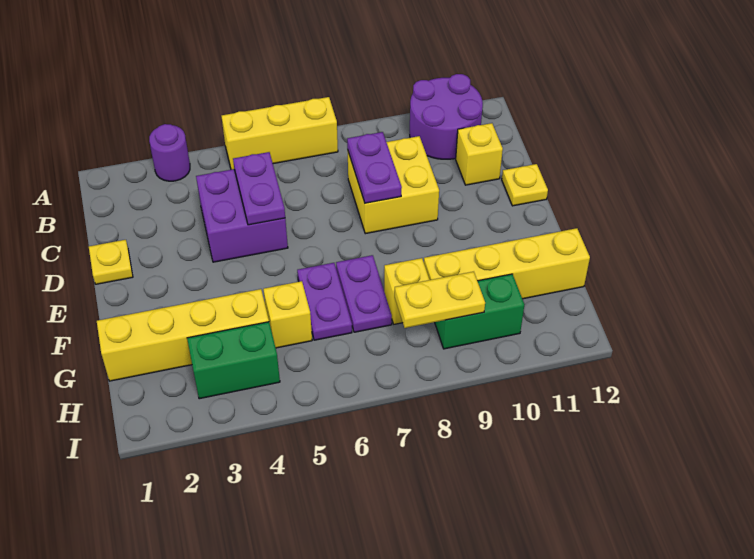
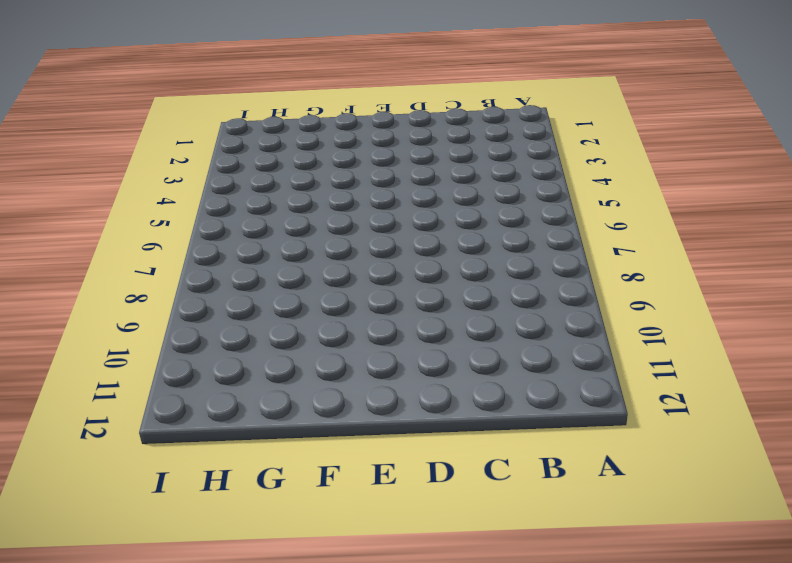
none -> purple round brick A3 level 1
none -> yellow brick A5:A7 level 1
none -> purple round brick A10:B11 level 1

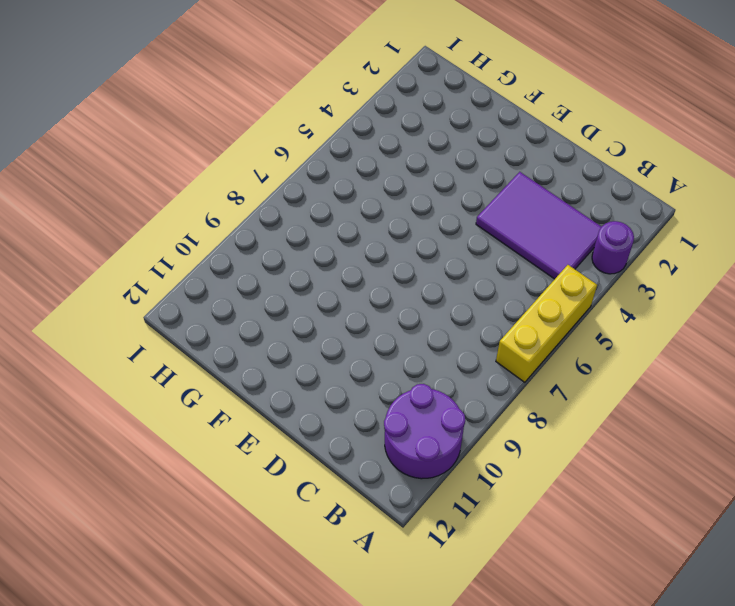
purple tile B3:D4 level 1 -> purple brick C4:D5 level 1
none -> yellow brick C8:D9 level 1
none -> yellow brick C11 level 1
none -> yellow plate D1 level 1

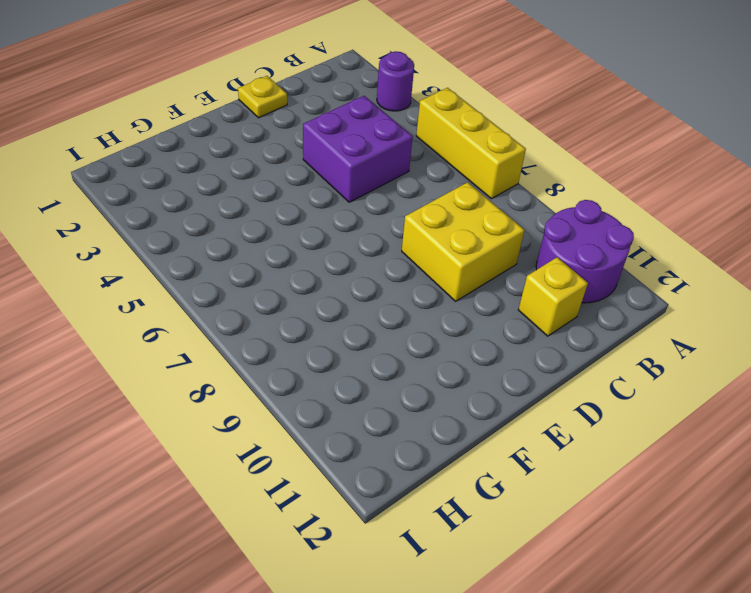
none -> yellow plate D12 level 1
none -> purple plate F6:G6 level 1
none -> purple plate F7:G7 level 1

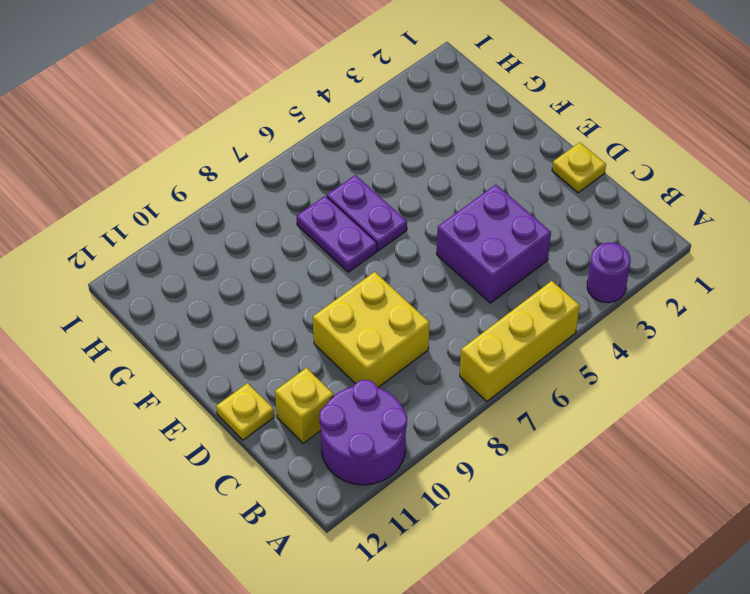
none -> yellow brick G1:G4 level 1
none -> yellow brick G5 level 1
none -> yellow brick G8 level 1

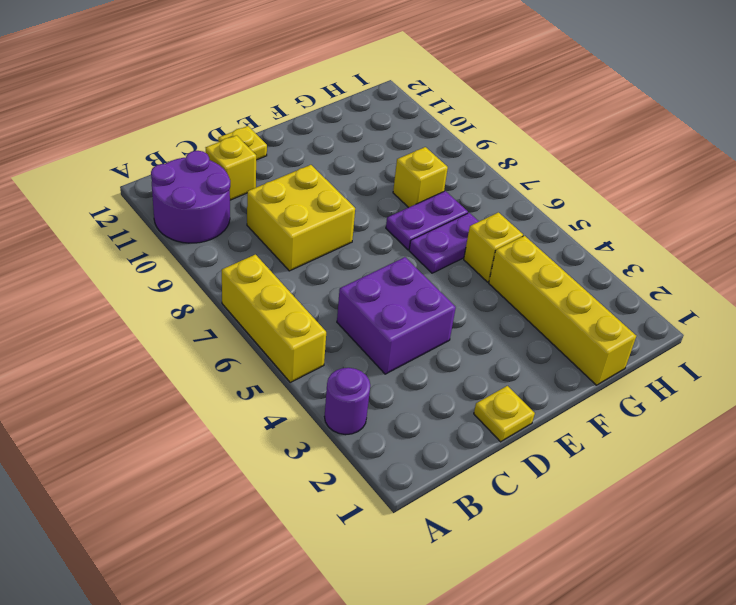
none -> yellow brick G9:G12 level 1
none -> green brick H3:H4 level 1
none -> green brick H9:H10 level 1

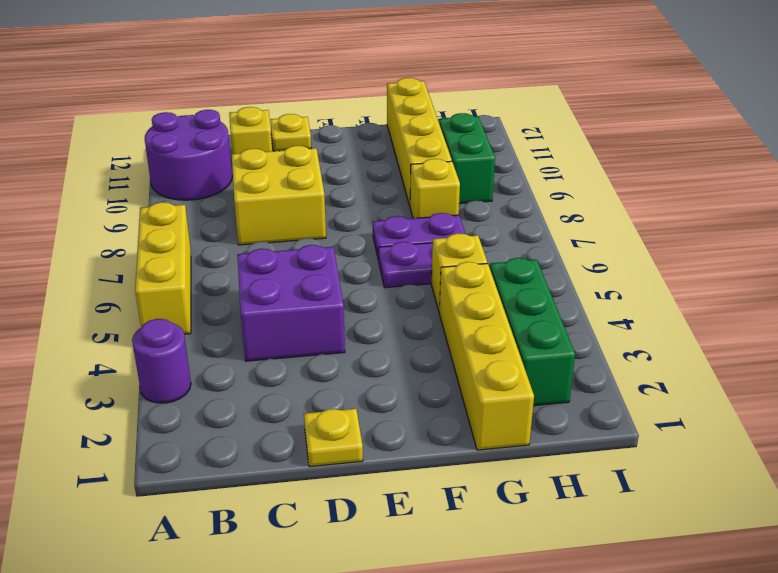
green brick H2:H4 level 1 -> green brick H3:H4 level 1
none -> purple plate C5:D5 level 2
none -> purple plate C8:D8 level 2
none -> yellow plate H8:H9 level 2

